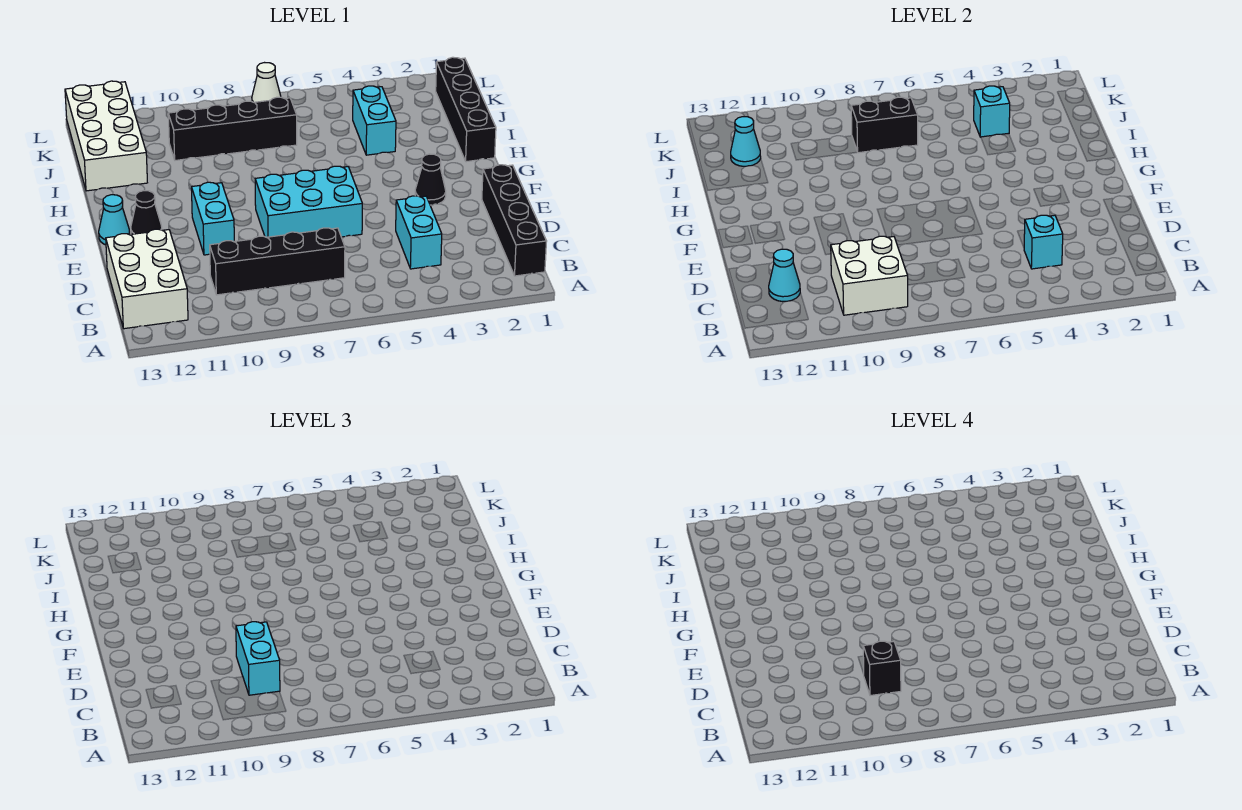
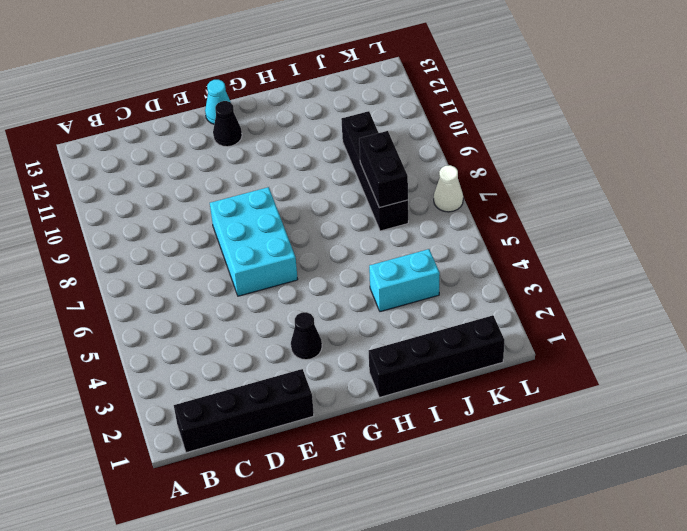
none -> white brick B12:D13 level 1
none -> cyan brick C4:D4 level 1
none -> black brick C7:C10 level 1

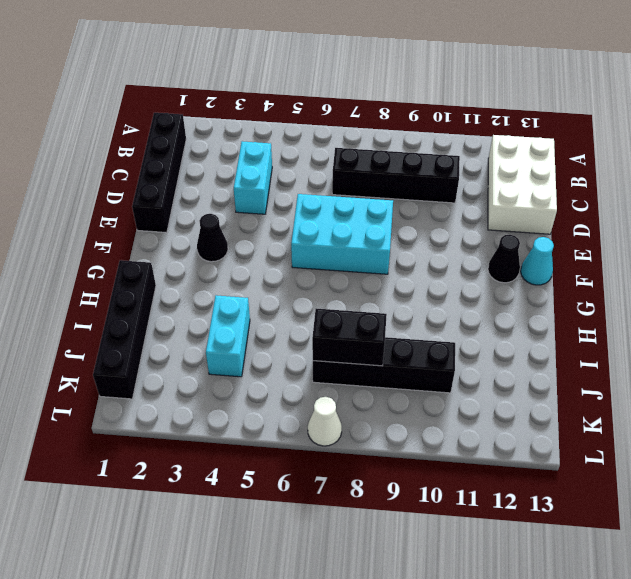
none -> cyan brick E10:F10 level 1
none -> white brick I12:L13 level 1
none -> white brick B9:C10 level 2

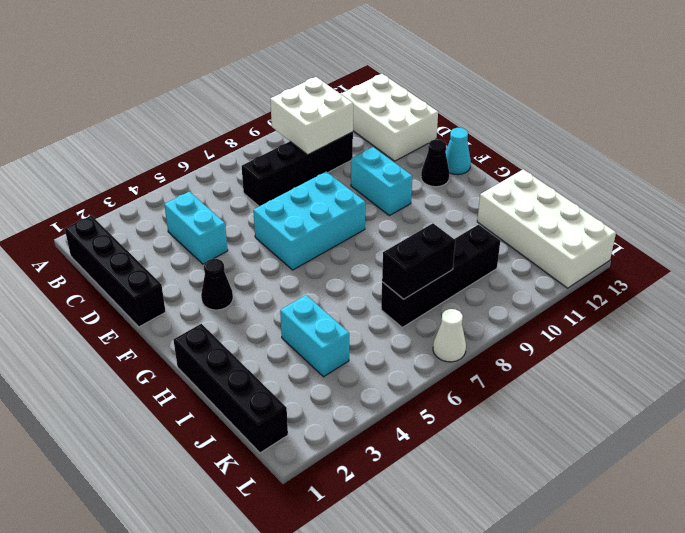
none -> cyan brick C4 level 2
none -> cyan cone C12 level 2
none -> cyan brick J4 level 2

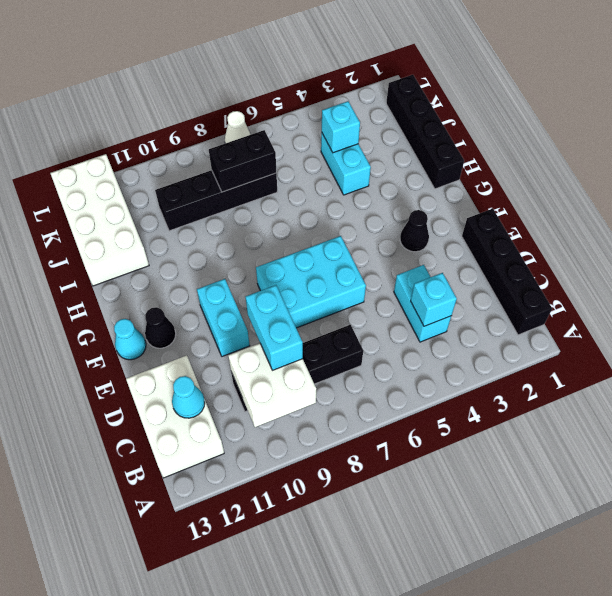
none -> cyan cone J12 level 2
none -> black brick C9 level 4

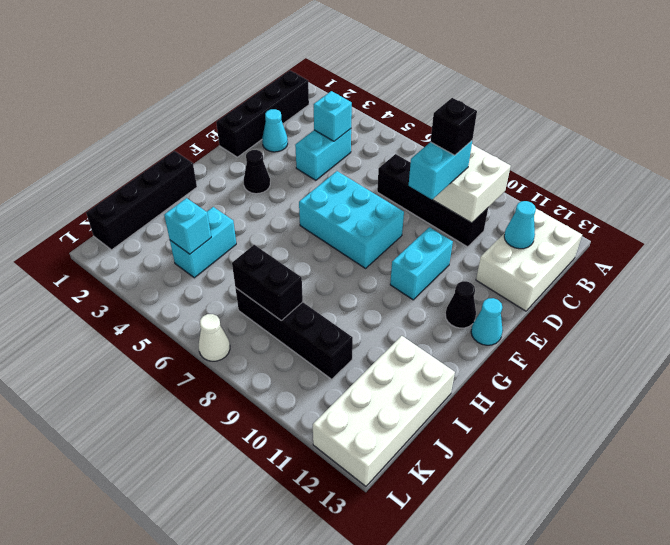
cyan cone D2 level 1 -> cyan cone J12 level 2

